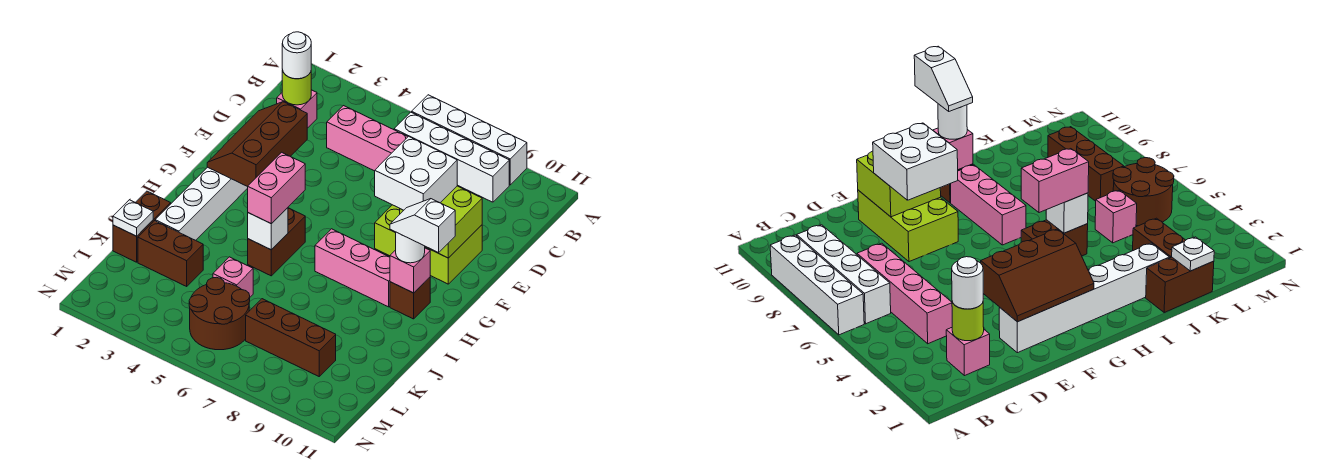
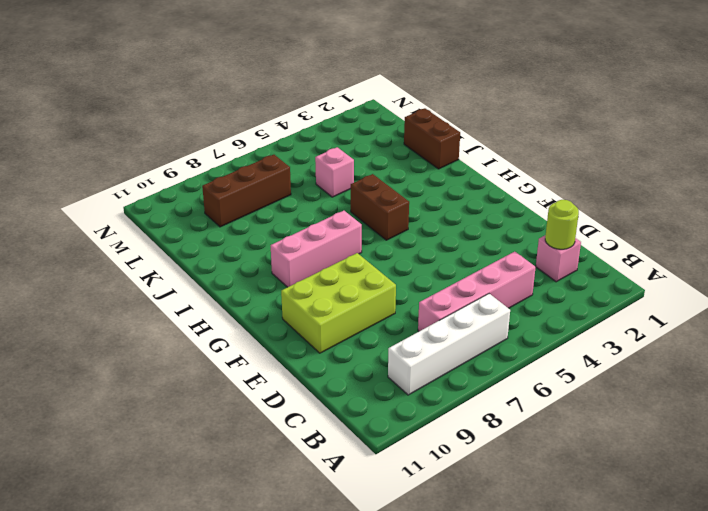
none -> white brick A6:A9 level 1
none -> white brick E2:J2 level 1
none -> brown brick H10 level 1

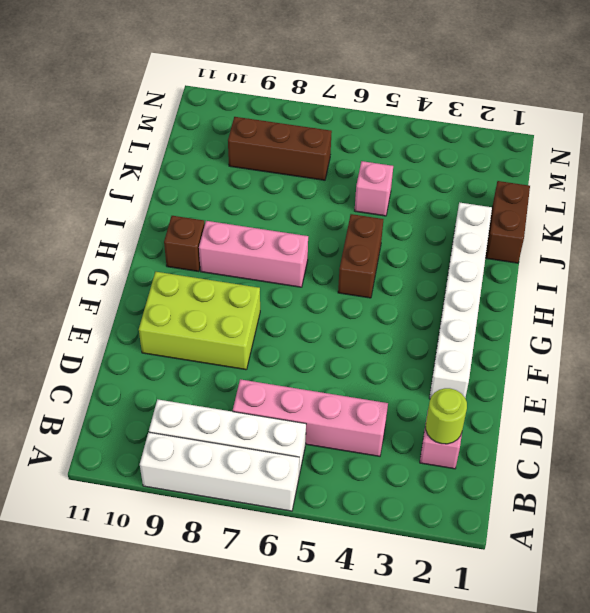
none -> brown brick K2:K3 level 1
none -> brown round brick L5:M6 level 1
none -> brown slope E2:G3 level 2 top 3

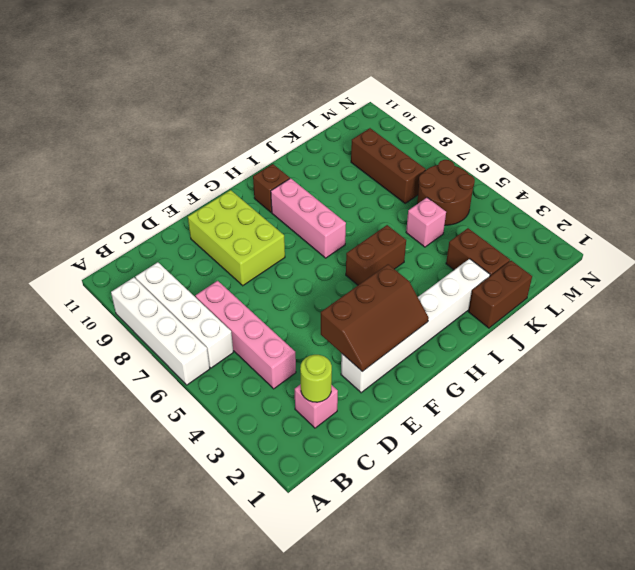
none -> lime brick E9:F10 level 2
none -> pink brick H10 level 2
none -> white brick I5 level 2

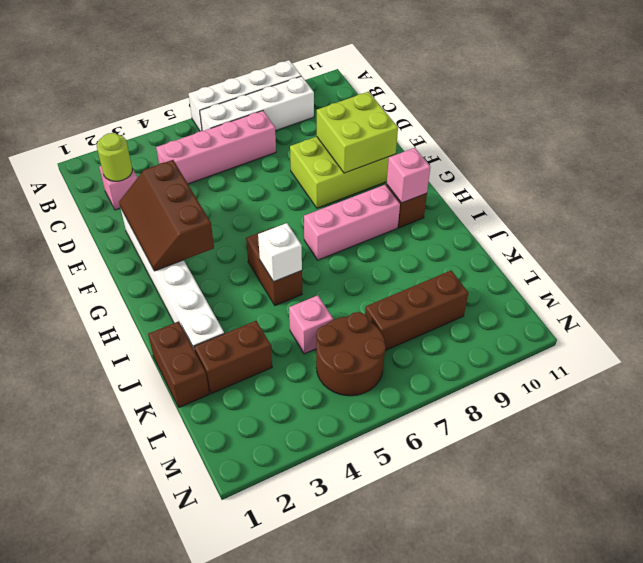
none -> white plate K1 level 2
none -> white round brick C2 level 3
none -> white brick E8:F9 level 3

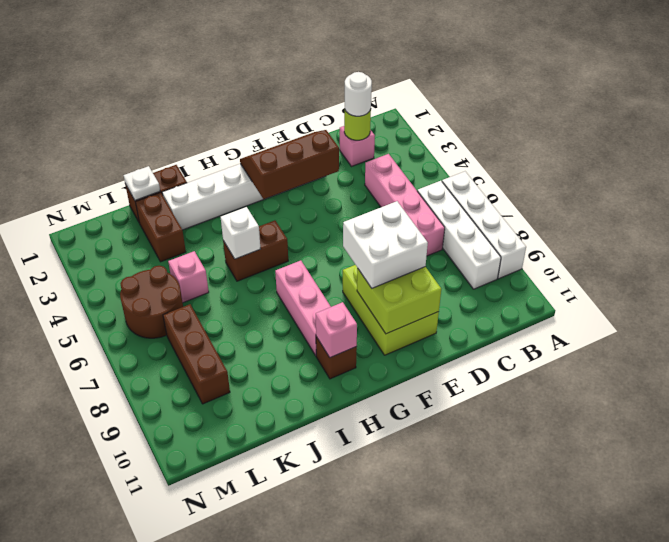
none -> pink brick H5:I5 level 3
none -> white round brick H10 level 3
none -> white slope H10:H11 level 4 top 11

